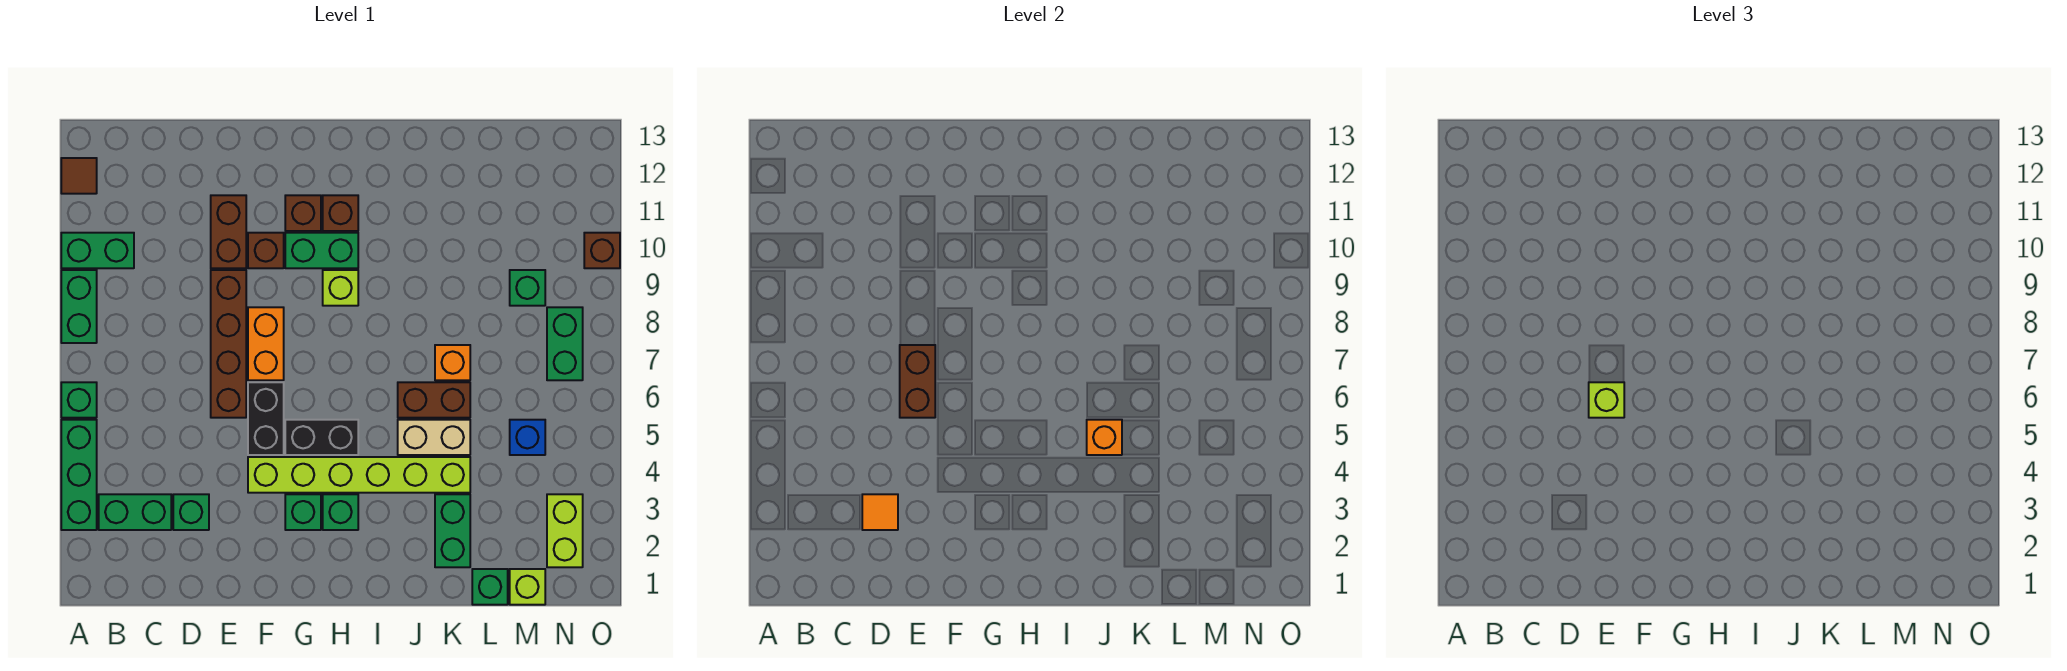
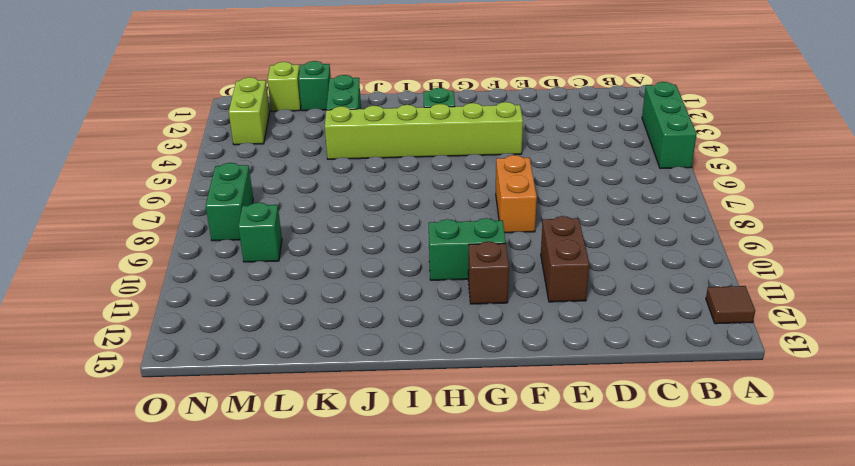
none -> green brick A6 level 1
none -> green brick A8:A9 level 1
none -> green brick A10:B10 level 1
none -> green brick B3:C3 level 1

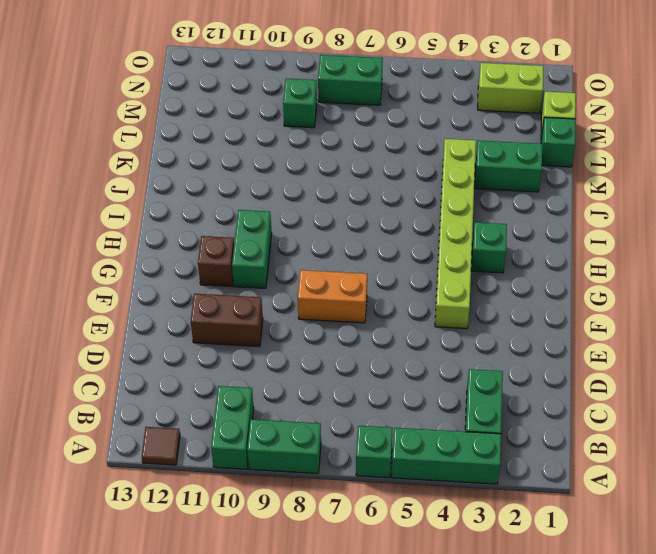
none -> green brick D3 level 1
none -> brown brick E6:E9 level 1
none -> black brick F5:F6 level 1
none -> brown brick F10 level 1

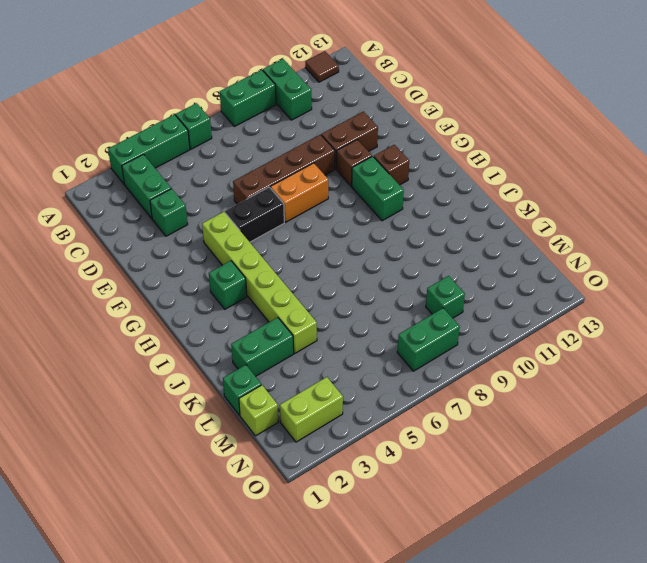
none -> green brick G3 level 1
none -> black brick G5:H5 level 1
none -> lime brick H9 level 1
none -> brown brick H11 level 1

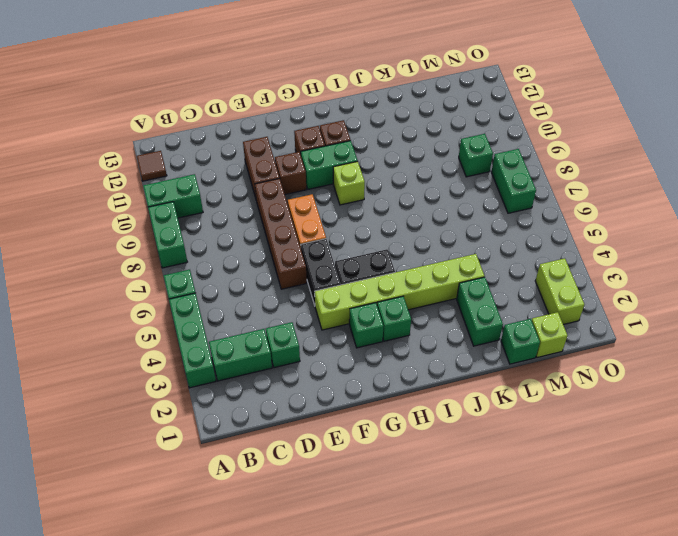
none -> tan brick J5:K5 level 1
none -> brown brick J6:K6 level 1
none -> orange brick K7 level 1
none -> blue brick M5 level 1

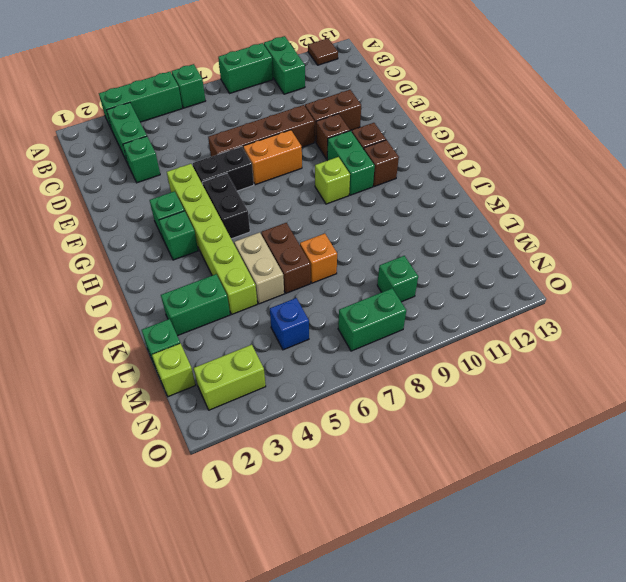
none -> brown brick O10 level 1
none -> orange tile D3 level 2
none -> brown brick E6:E7 level 2
none -> orange brick J5 level 2

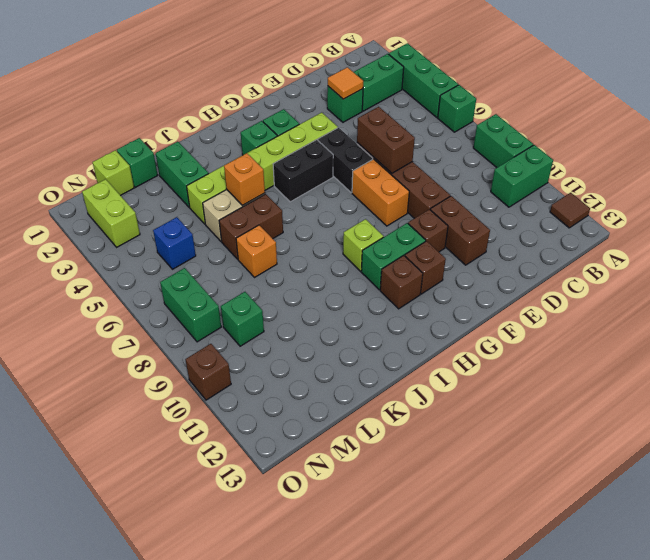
none -> lime brick E6 level 3

